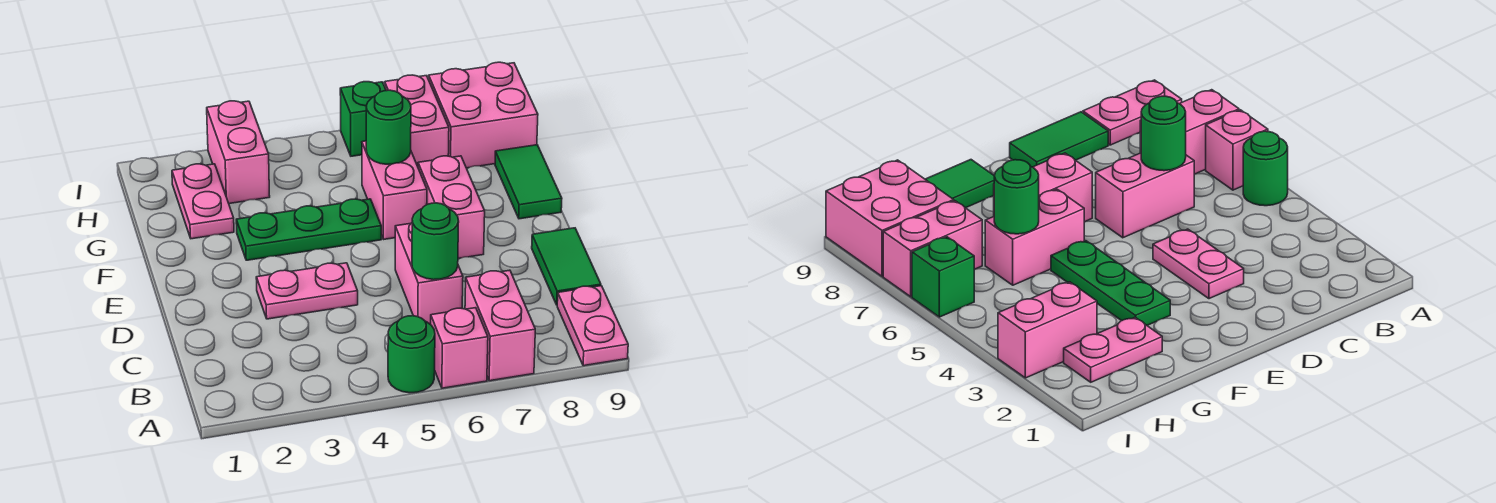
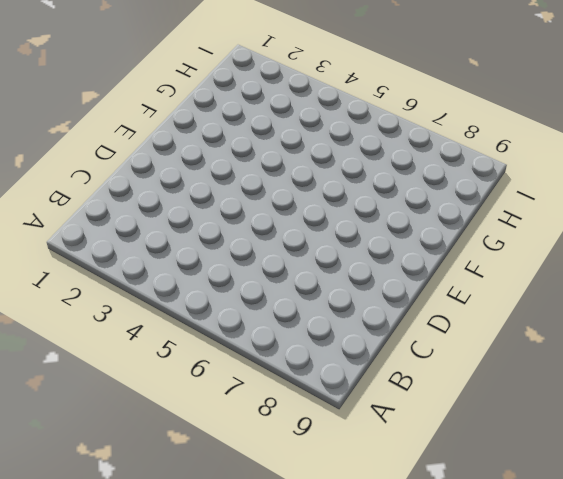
none -> green round brick A5 level 1
none -> pink brick A6 level 1
none -> pink brick A7:B7 level 1

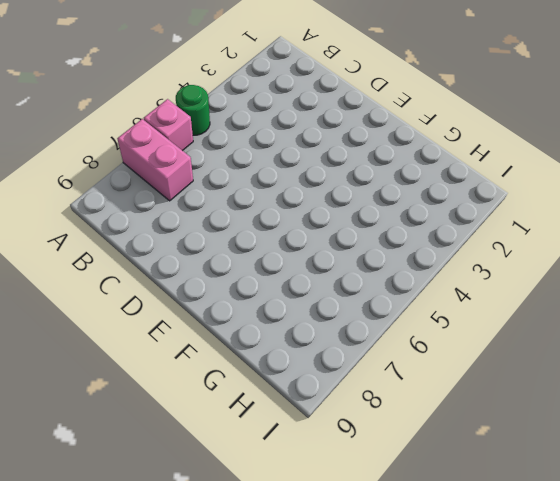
none -> pink plate A9:B9 level 1
none -> pink brick C6:D6 level 1
none -> green tile C9:D9 level 1

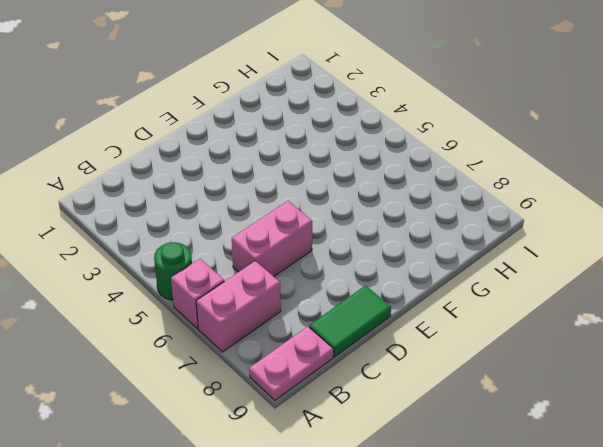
none -> pink plate D3:D4 level 1
none -> pink brick E7:F7 level 1
none -> green plate F3:F5 level 1

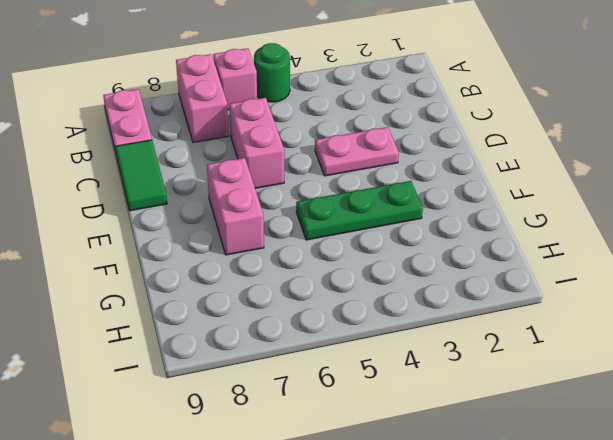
none -> pink brick F6:G6 level 1
none -> green tile F9:G9 level 1
none -> pink plate G2:H2 level 1

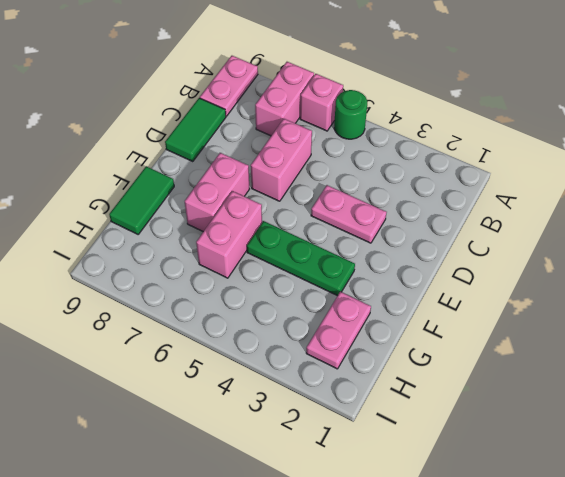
none -> pink brick H3:I3 level 1
none -> pink brick H7:I7 level 1
none -> pink brick H8:I9 level 1

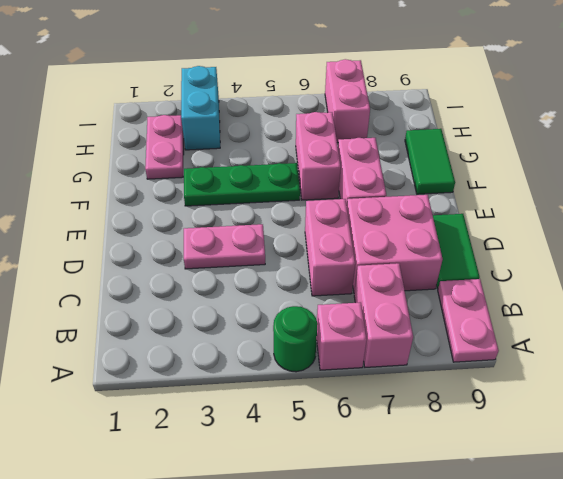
pink brick C7:D8 level 1 -> pink brick H8:I9 level 1
cyan brick H3:I3 level 1 -> pink brick H3:I3 level 1
none -> green brick I6 level 1
none -> green round brick C6 level 2
none -> green round brick G6 level 2

